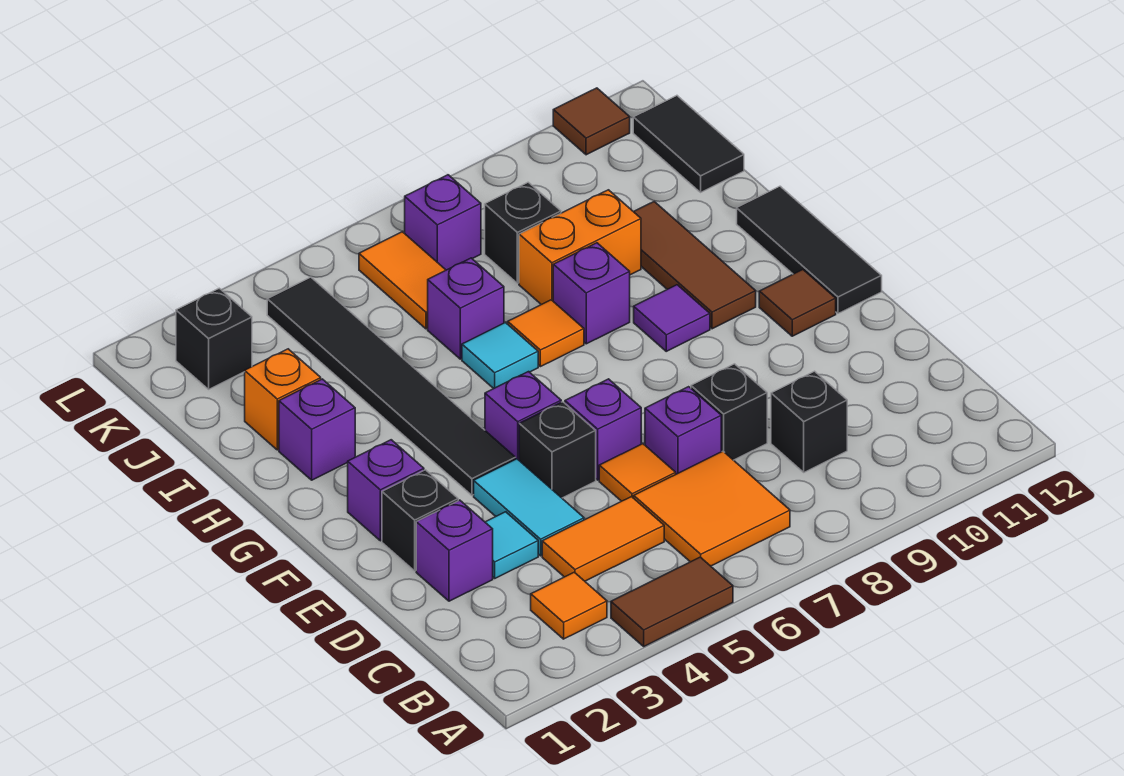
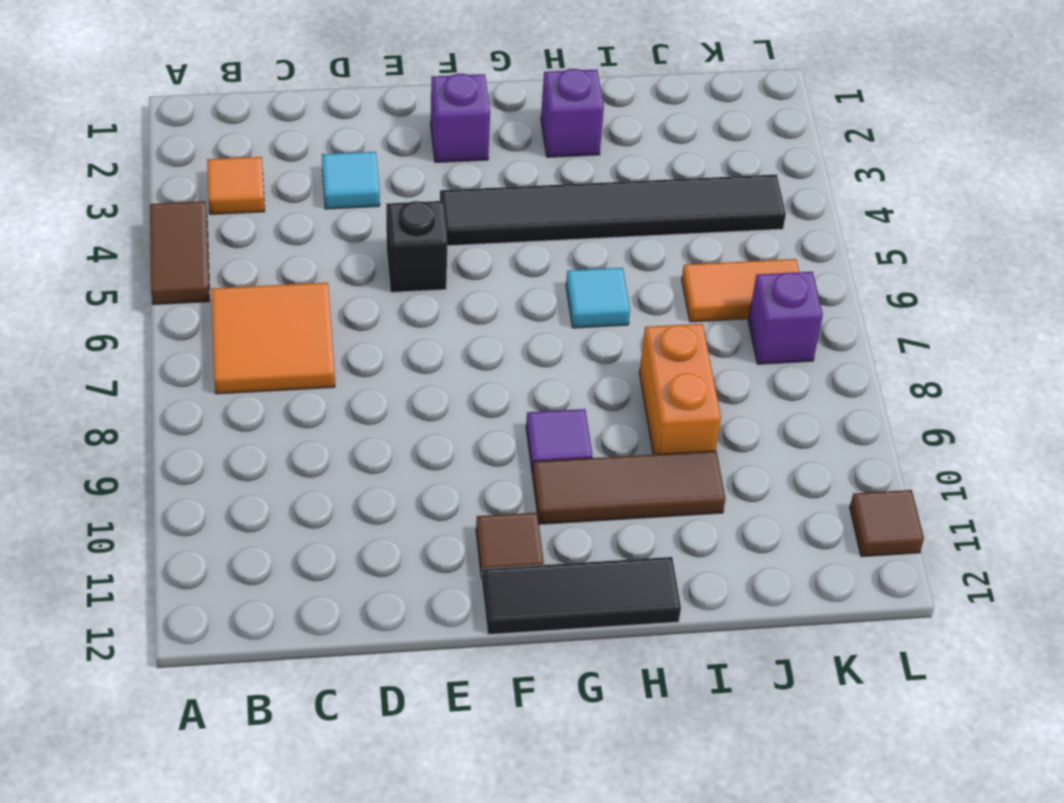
none -> orange tile C4:C5 level 1
none -> black brick C9 level 1
none -> purple brick D2 level 1
none -> cyan tile D4:E4 level 1

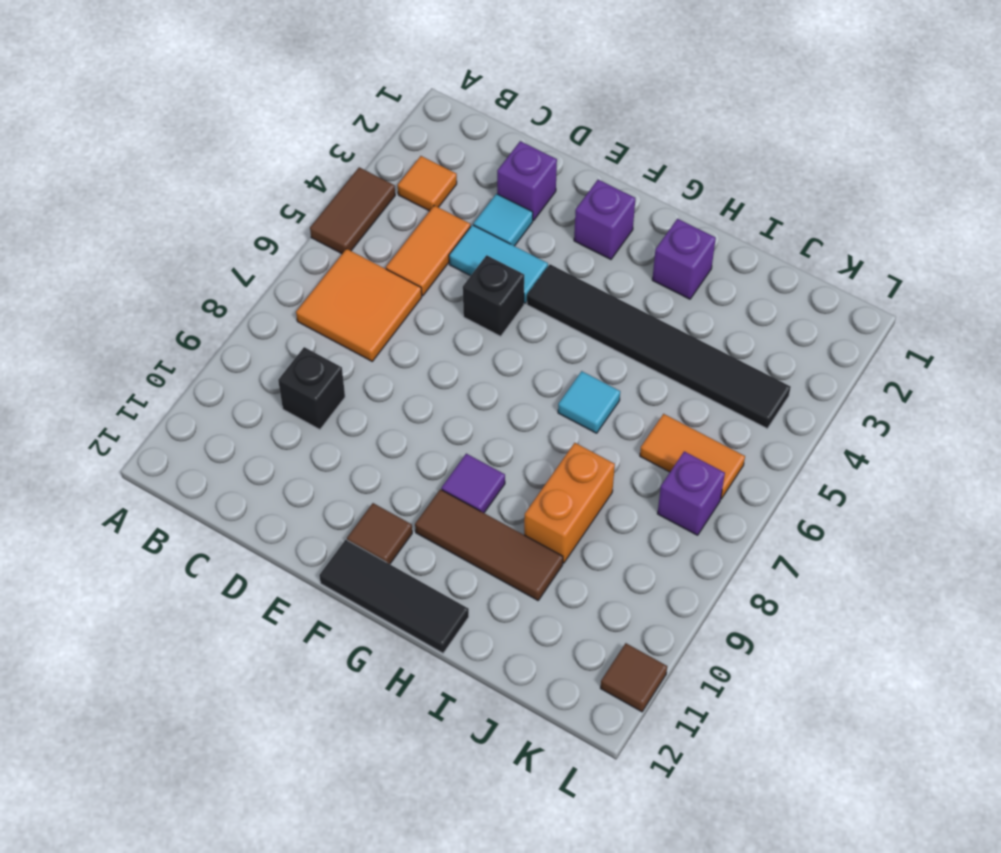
none -> orange tile D6 level 1
none -> purple brick D7 level 1
none -> black brick D8 level 1
none -> black brick E2 level 1

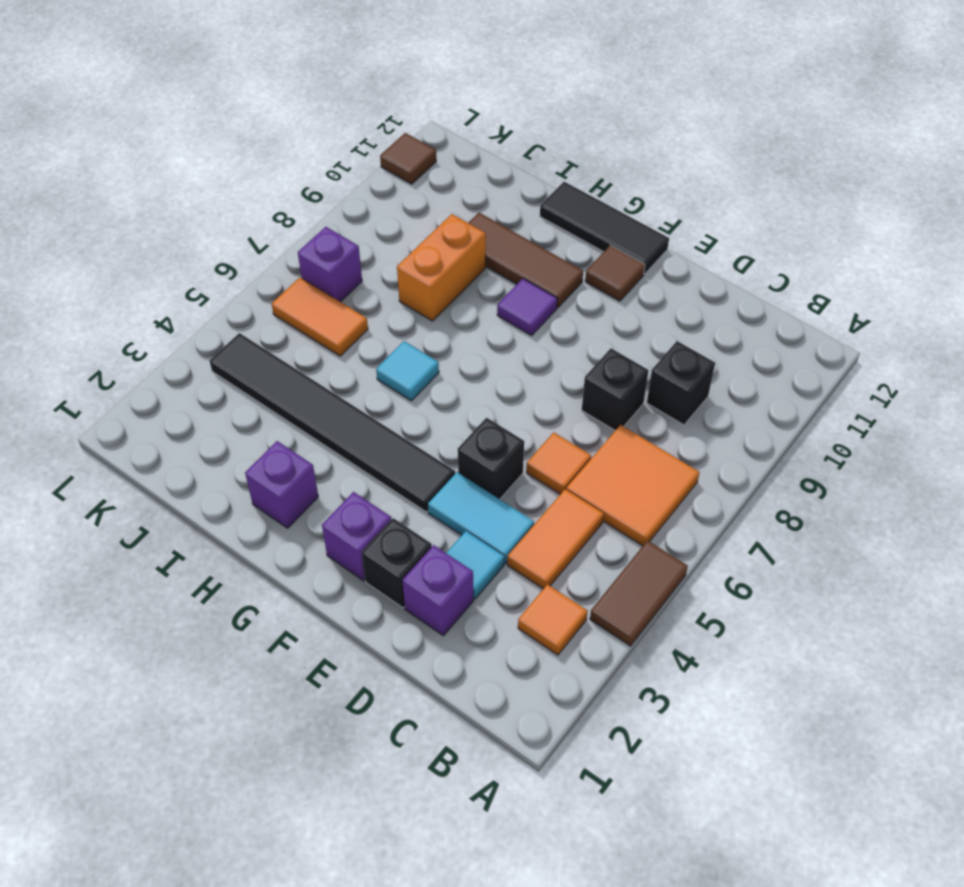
none -> purple brick D7 level 1
none -> purple brick E6 level 1
none -> purple brick F5 level 1
none -> orange tile H7 level 1

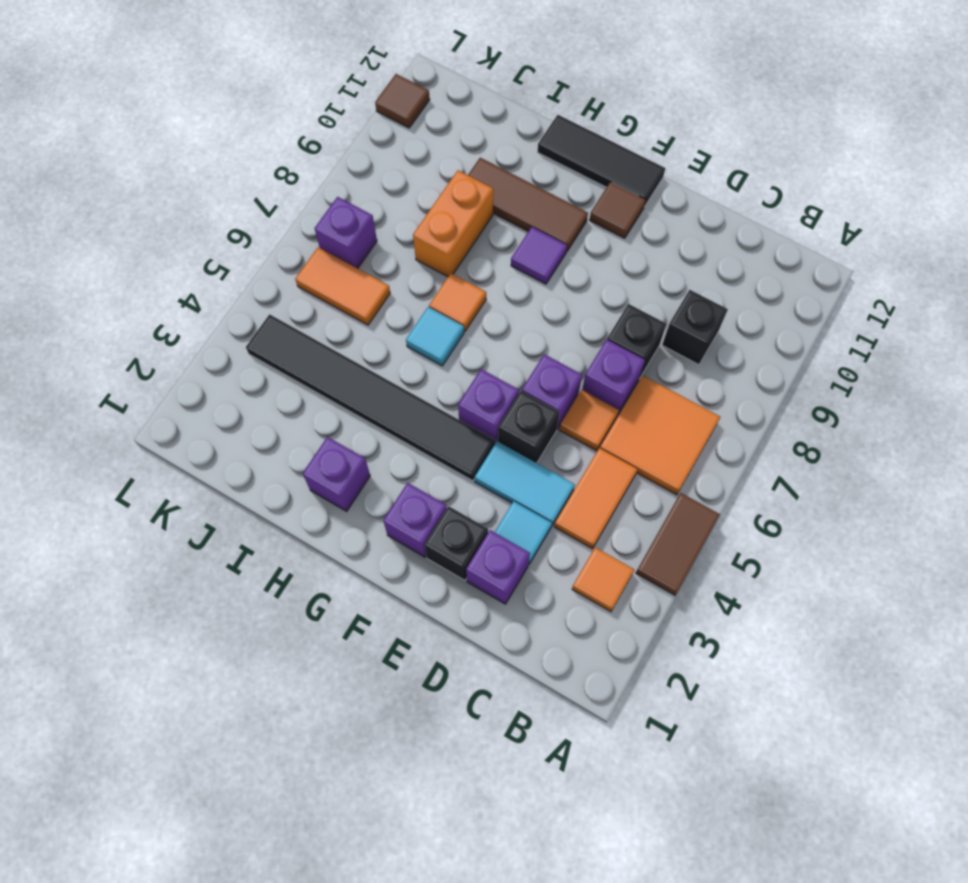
none -> purple brick H8 level 1
none -> orange brick I2 level 1
none -> purple brick I6 level 1
none -> black brick J8 level 1

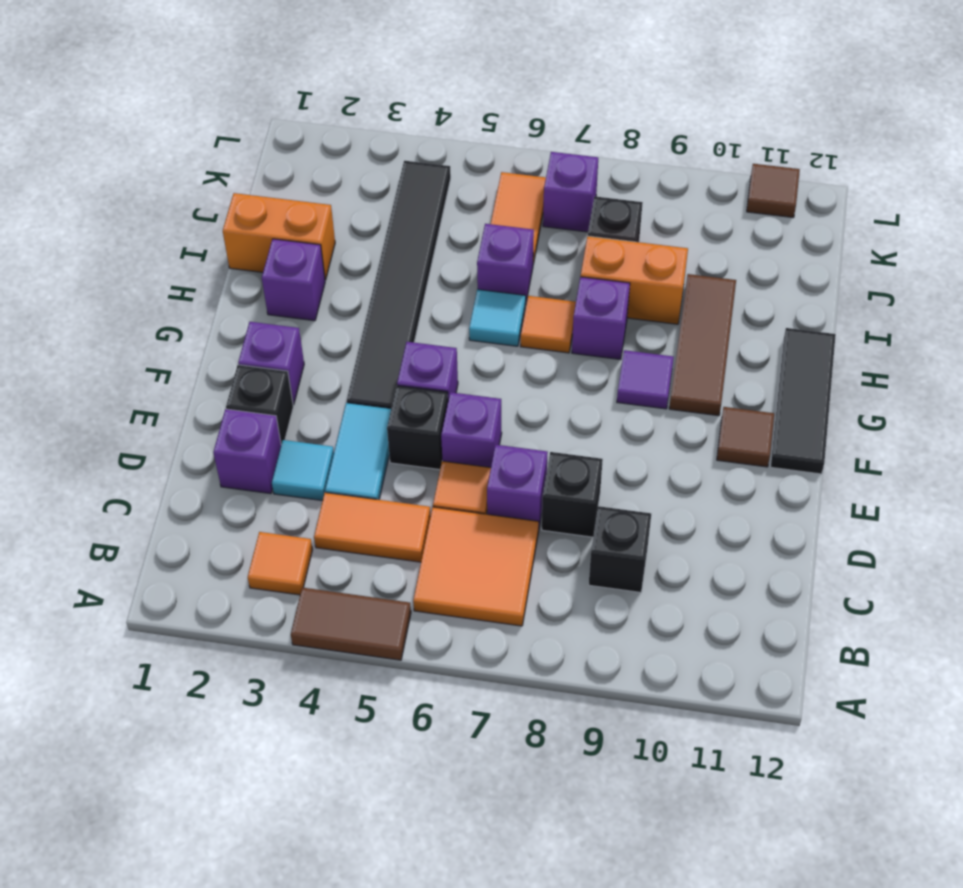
orange brick I1:I2 level 1 -> orange brick I2 level 1
none -> black tile J12:K12 level 1
none -> black brick K2 level 1

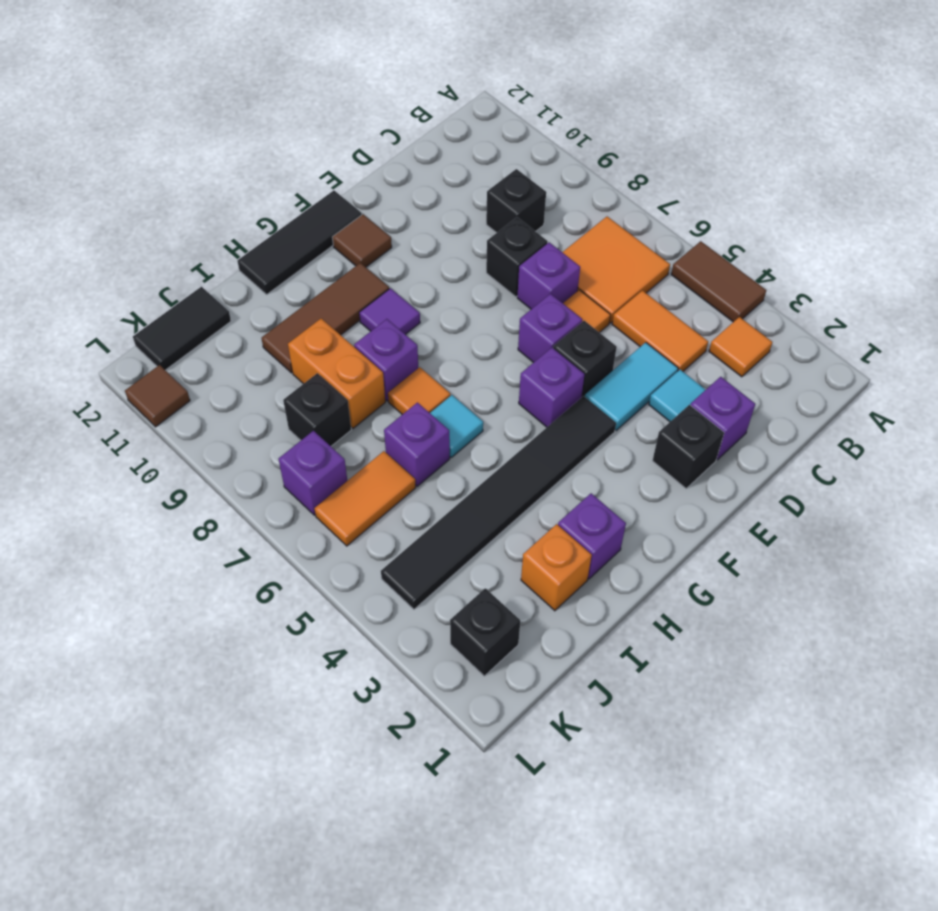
none -> purple brick F2 level 1

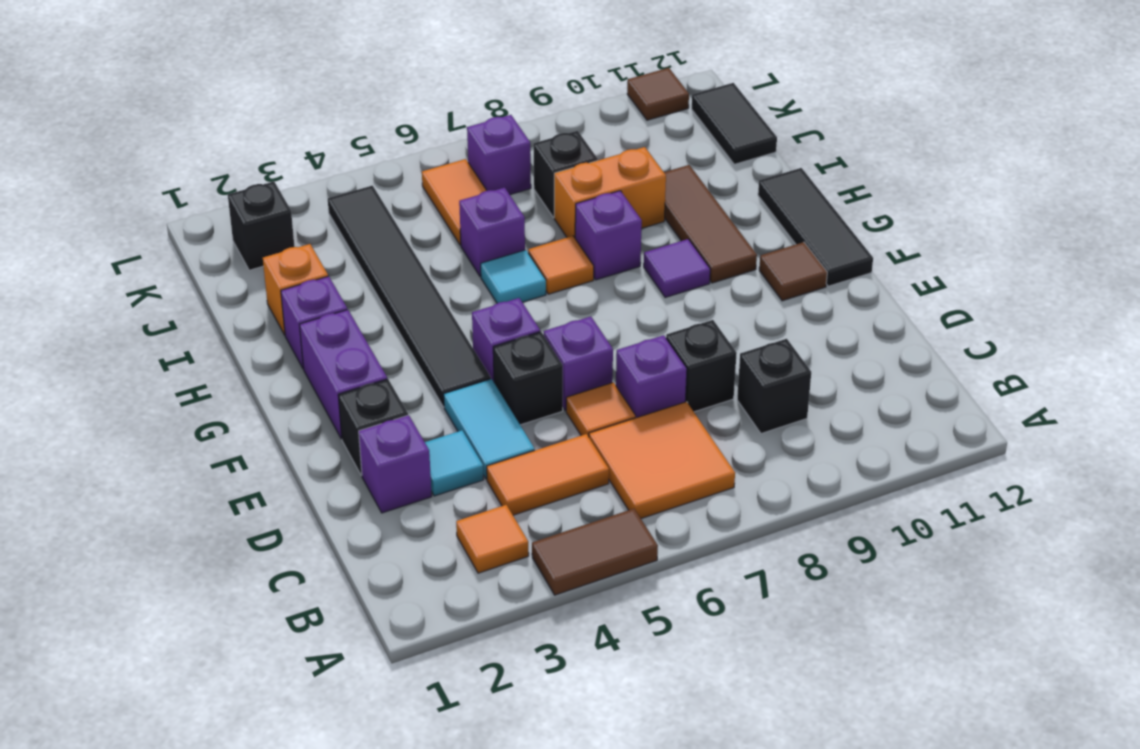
purple brick F2:G2 level 1 -> purple brick F2 level 1

